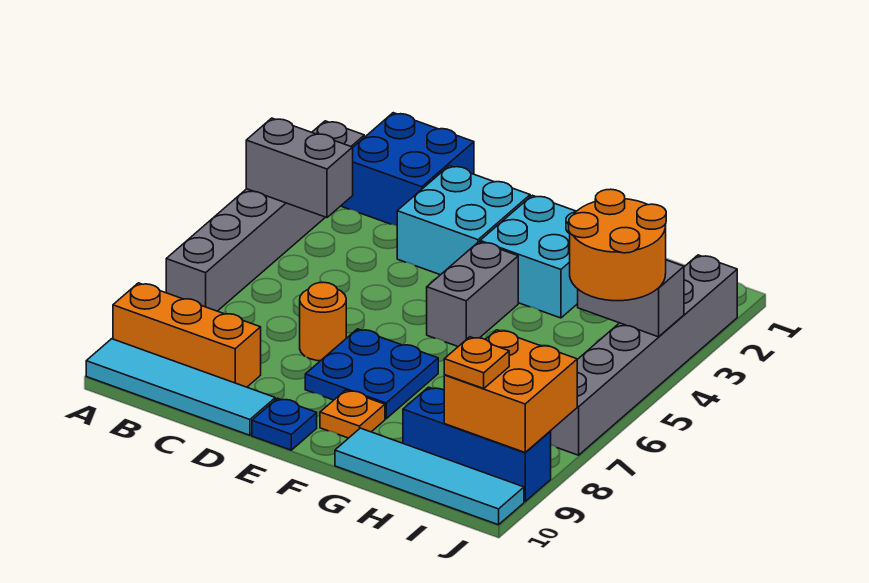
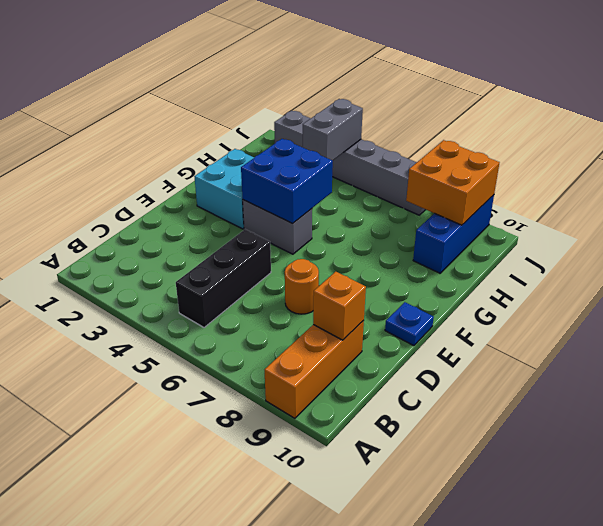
black brick B5:D5 level 1 -> none
orange brick C9 level 2 -> none
blue brick F4:G5 level 2 -> blue brick B1:C2 level 1
none -> grey brick A2:A7 level 1
none -> cyan tile A10:D10 level 1
none -> cyan brick D2:E3 level 1

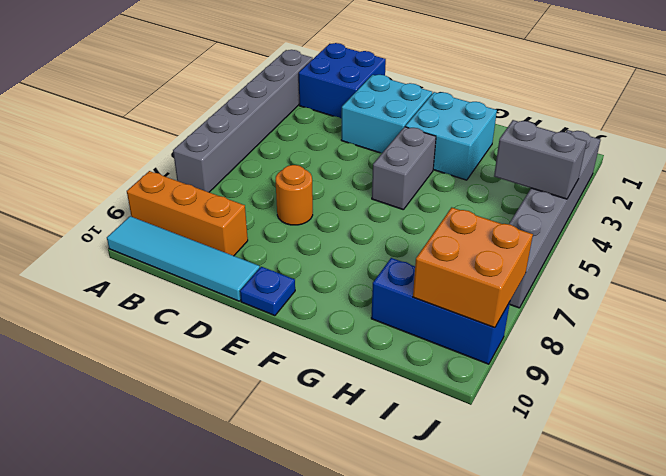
none -> blue plate E7:F8 level 1
none -> orange plate F9 level 1
none -> cyan tile G10:J10 level 1

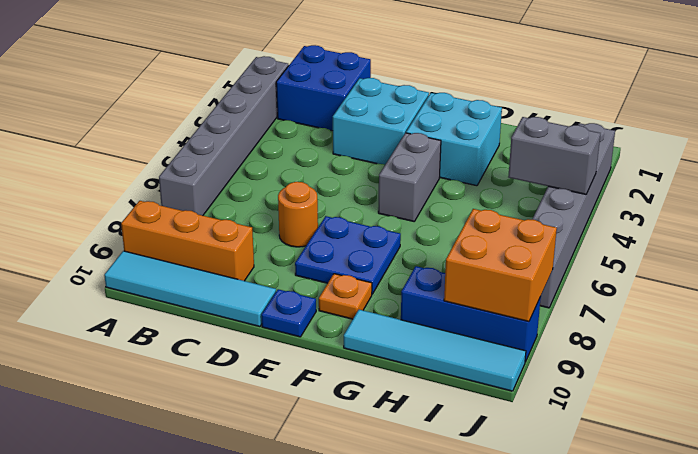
none -> grey brick A4:B4 level 2
none -> orange round brick I4:J5 level 3
none -> orange plate I9 level 3

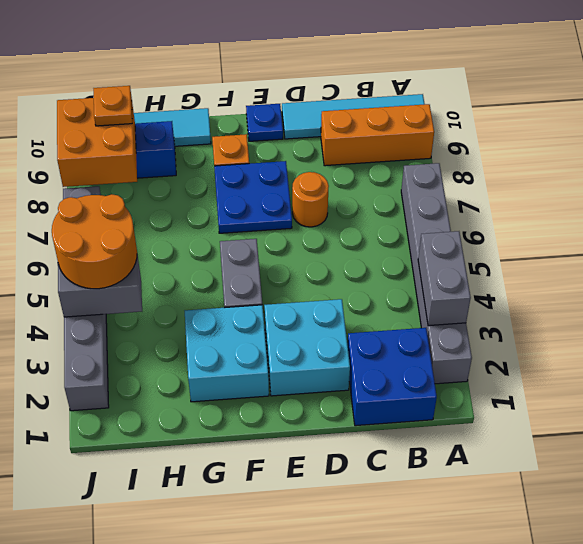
grey brick A3:A4 level 2 -> grey brick A4:B4 level 2

